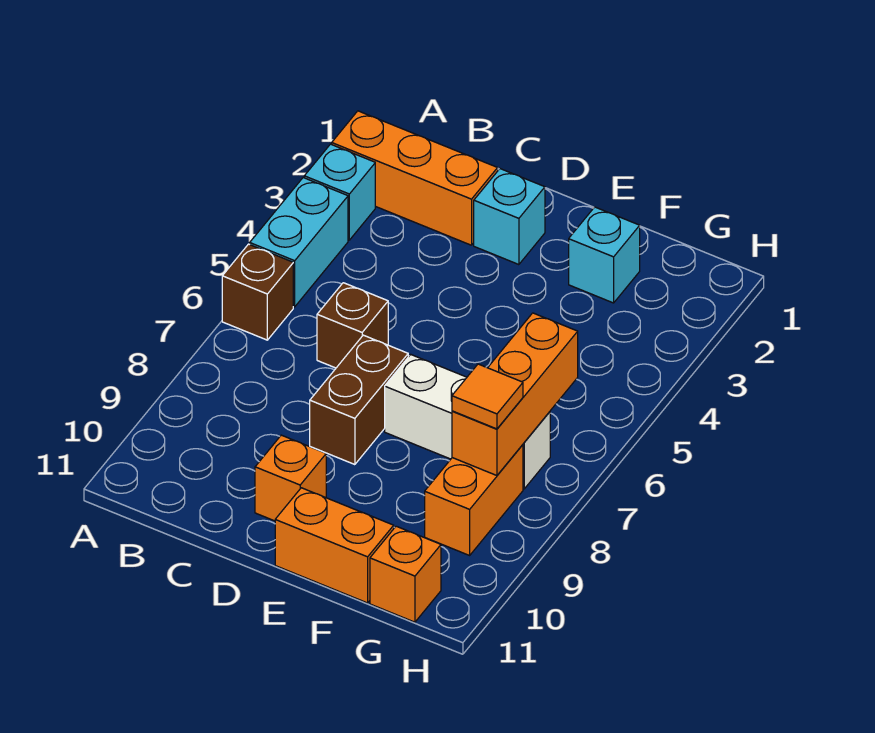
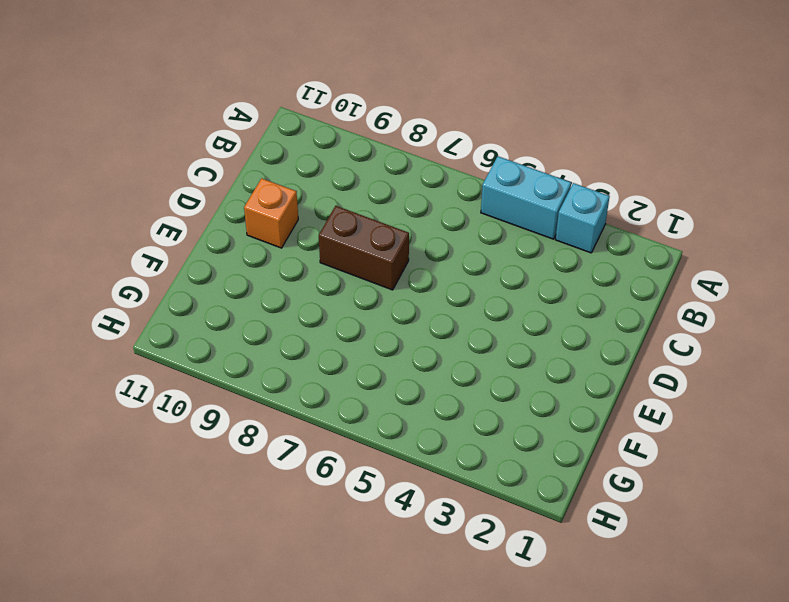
none -> orange brick A2:C2 level 1
none -> brown brick A6 level 1
none -> brown brick C6 level 1

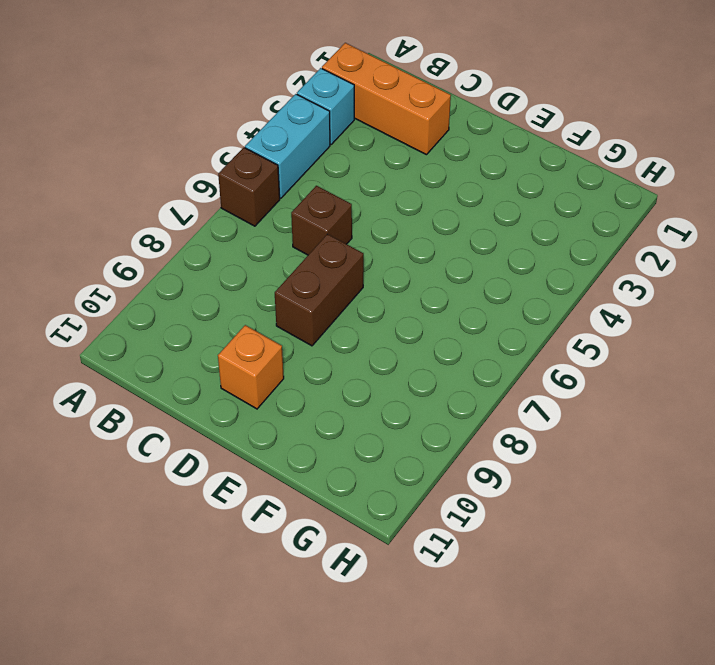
none -> cyan brick D2 level 1
none -> white brick E7:G7 level 1
none -> orange brick E11:F11 level 1

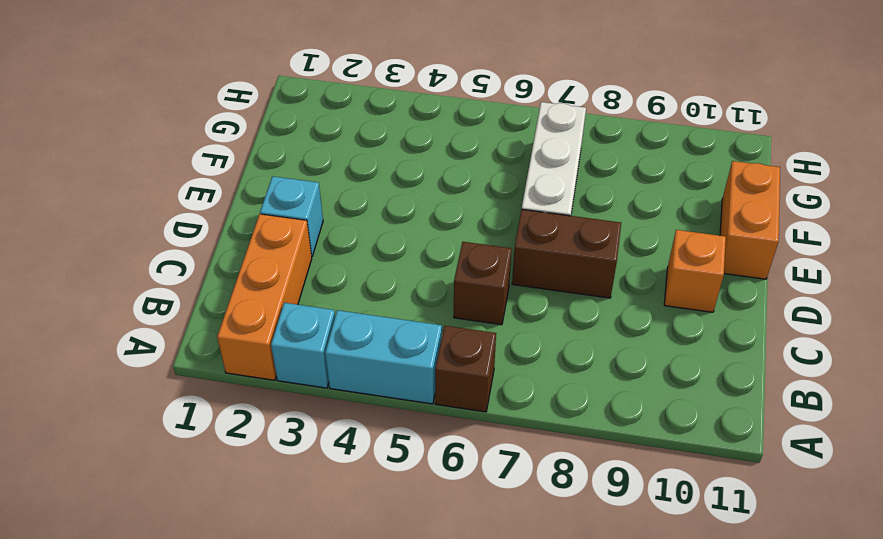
none -> cyan brick F2 level 1
none -> orange brick G8:G9 level 1
none -> orange brick G11 level 1

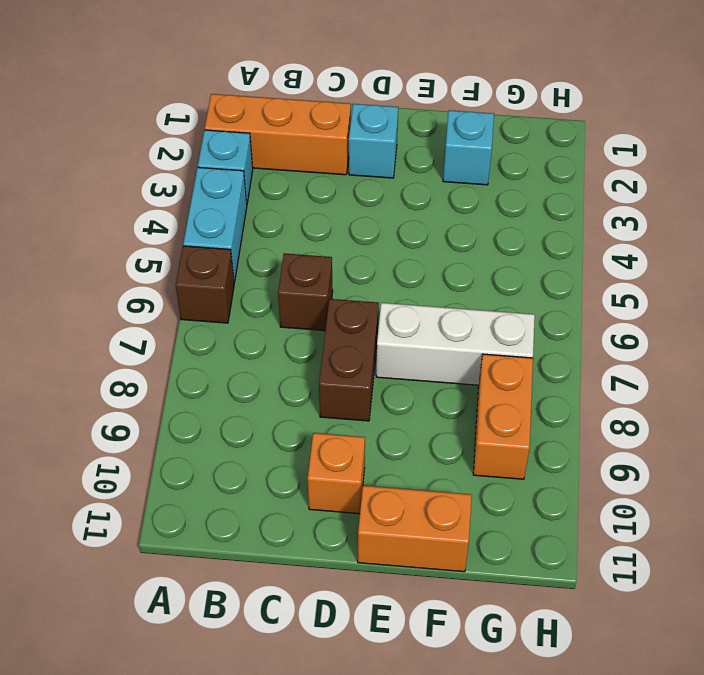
none -> orange brick G11 level 1
none -> orange brick G6:G8 level 2
none -> orange tile G8 level 3

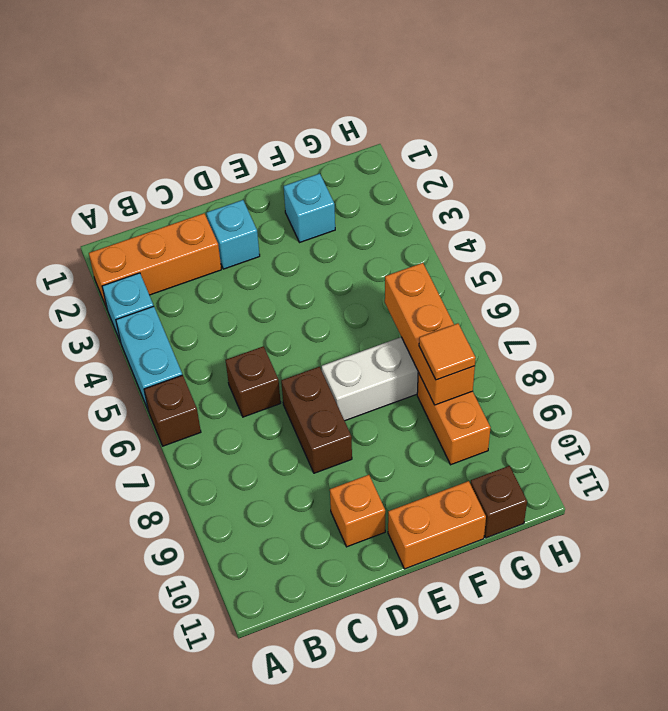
brown brick G11 level 1 -> orange brick G11 level 1

